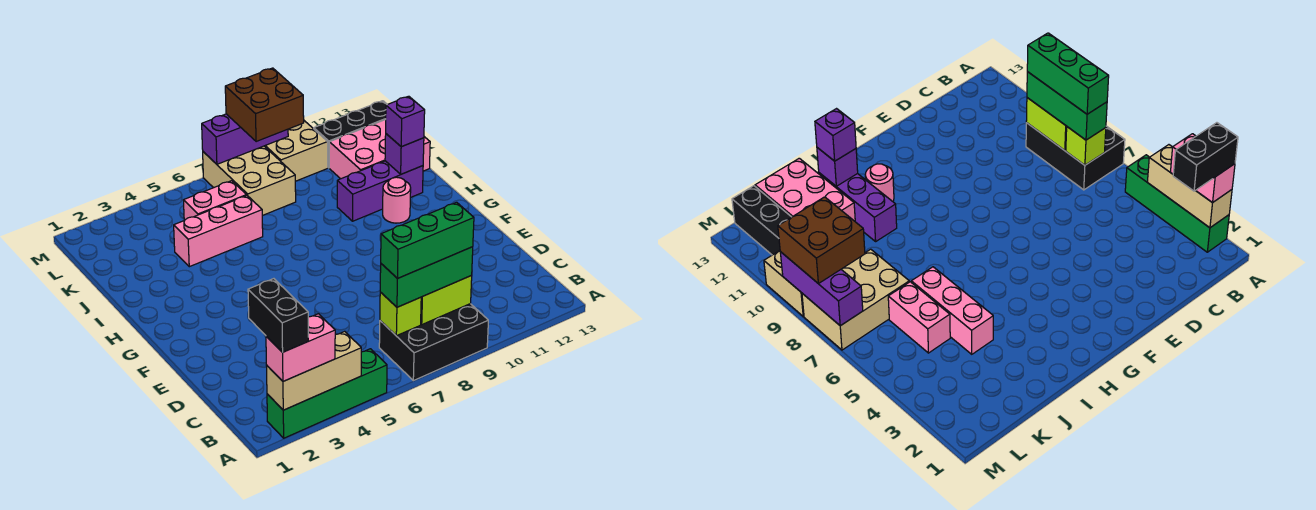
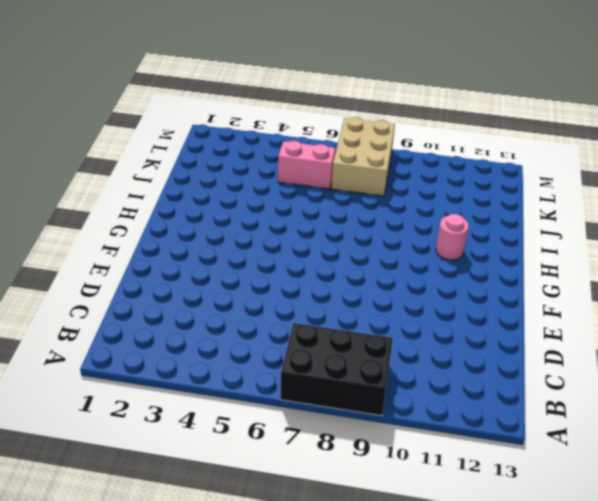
none -> green brick A2:A5 level 1
none -> purple brick I10:I12 level 1
none -> pink brick J4:J6 level 1

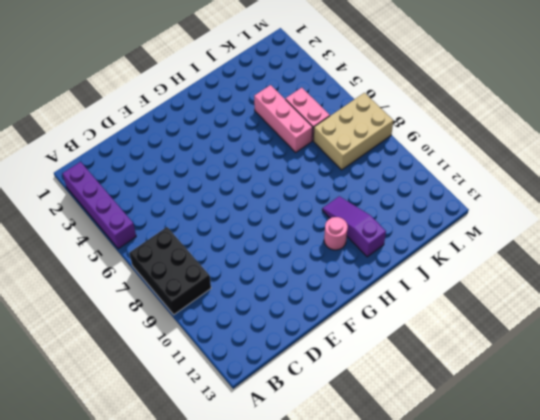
purple brick A2:A5 level 1 -> green brick A2:A5 level 1
purple slope I10:I12 level 1 top 12 -> purple brick I10:I12 level 1
none -> pink brick J11:K13 level 1
none -> tan brick L9:M10 level 1
none -> black brick L11:L13 level 1

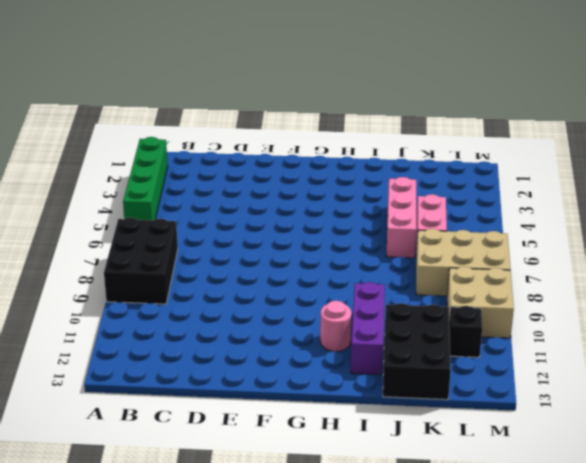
black brick J11:K13 level 1 -> pink brick J11:K13 level 1
black brick L11 level 1 -> black brick L11:L13 level 1
none -> tan brick A2:A4 level 2
none -> lime brick B7 level 2
none -> lime brick B8:B9 level 2

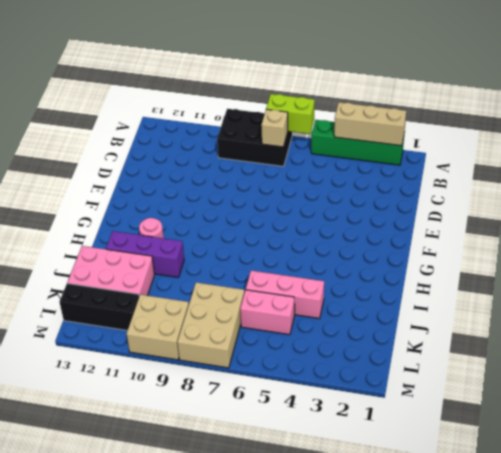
lime brick A6:A7 level 2 -> lime brick B8:B9 level 2
tan brick B7 level 2 -> lime brick B7 level 2
none -> purple brick I12 level 2
none -> purple brick M7:M9 level 2
none -> pink brick A2:A3 level 3

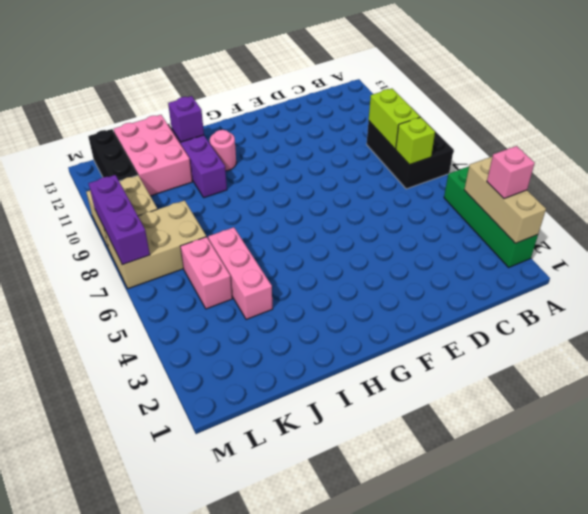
pink brick A3 level 3 -> pink brick A2:A3 level 3
none -> green brick B7:B9 level 3
none -> purple brick I12 level 3
none -> brown brick L8:M9 level 3

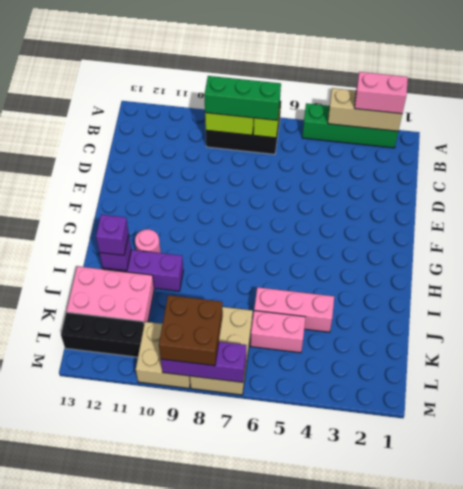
none -> black brick A2:B2 level 4
none -> green brick B7:B9 level 4

